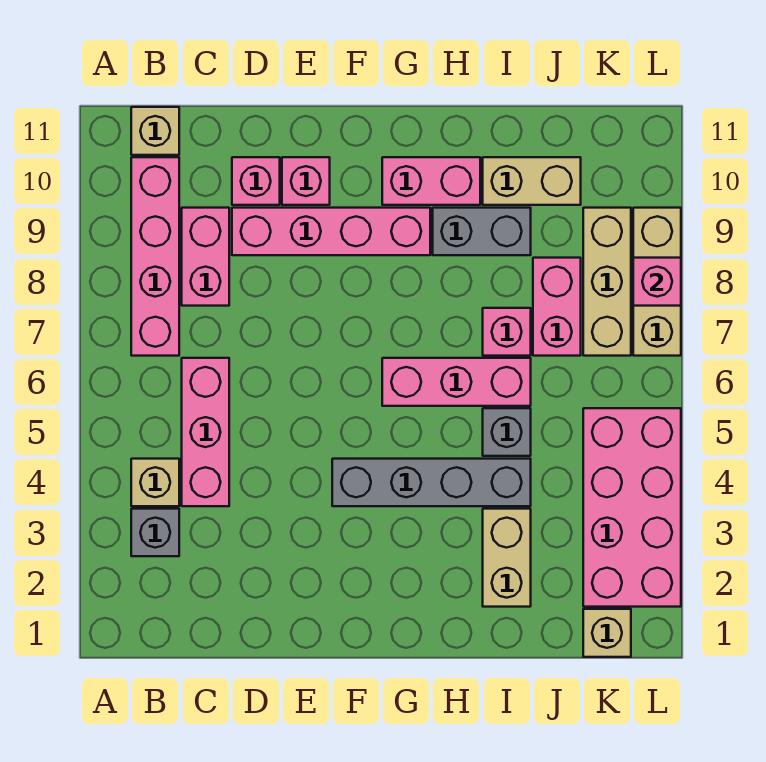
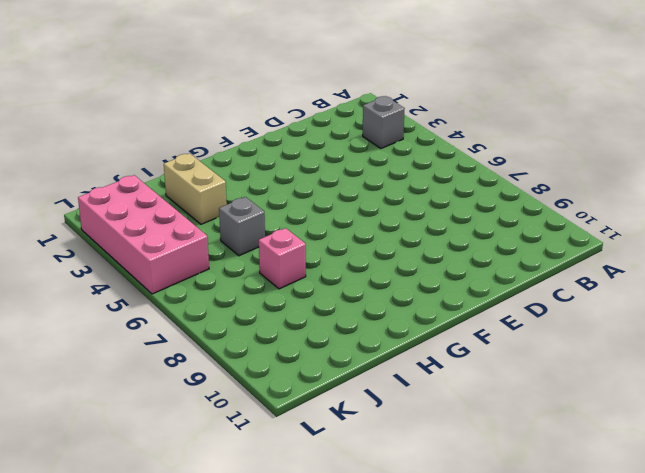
none -> tan brick B4 level 1
none -> pink brick B7:B10 level 1
none -> tan brick B11 level 1

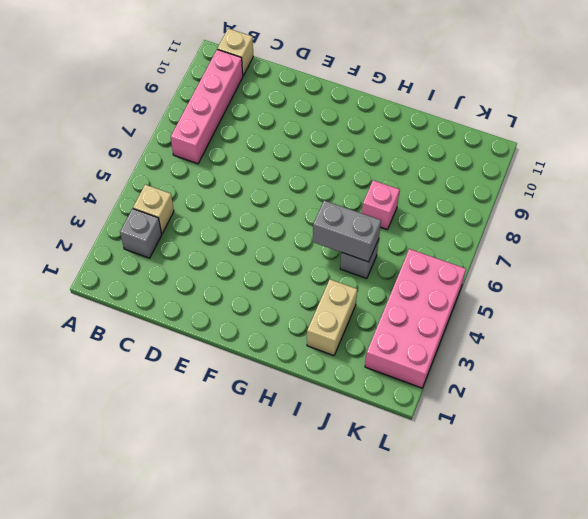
grey brick H5:I5 level 2 -> grey brick H9:I9 level 1
none -> pink brick C4:C6 level 1
none -> pink brick C8:C9 level 1
none -> pink brick D9:G9 level 1

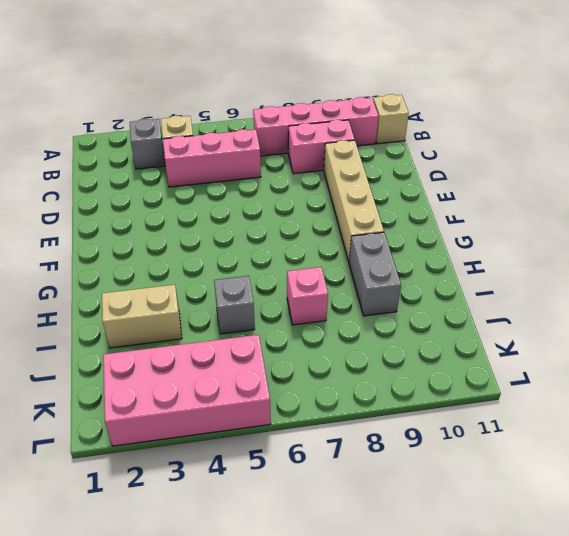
tan brick D9:G9 level 1 -> pink brick D9:G9 level 1
none -> pink brick D10 level 1
none -> pink brick E10 level 1
none -> grey brick F4:I4 level 1

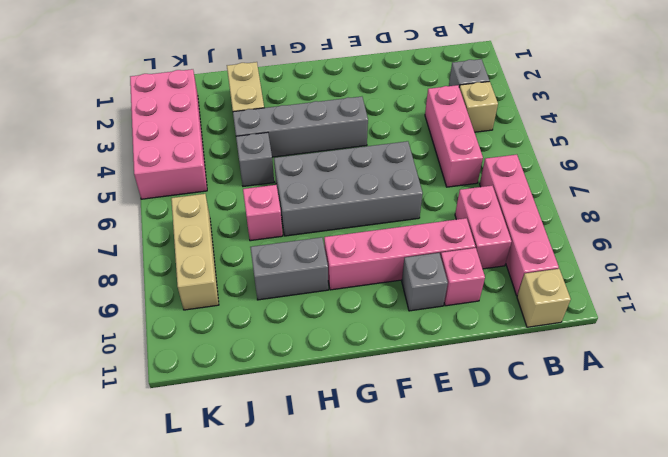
grey brick E6:H7 level 1 -> pink brick G6:I6 level 1
grey brick E10 level 1 -> pink brick E10 level 1
none -> pink brick G10:H10 level 1
none -> tan brick I10:J10 level 1
none -> pink brick J7:J8 level 1

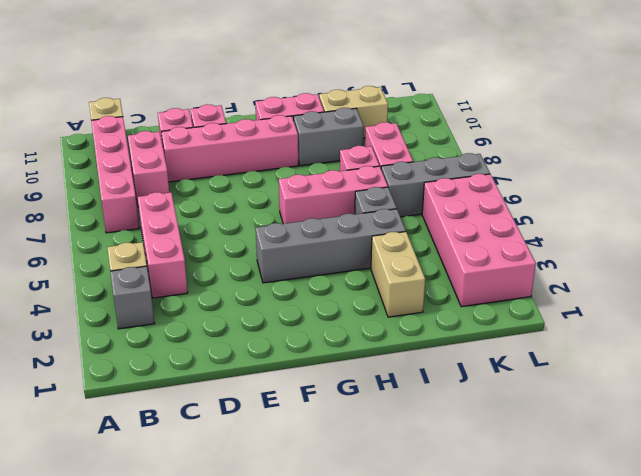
grey brick J6:L6 level 1 -> none
none -> tan brick K1 level 1
none -> tan brick K7:K9 level 1
none -> tan brick L7:L9 level 1

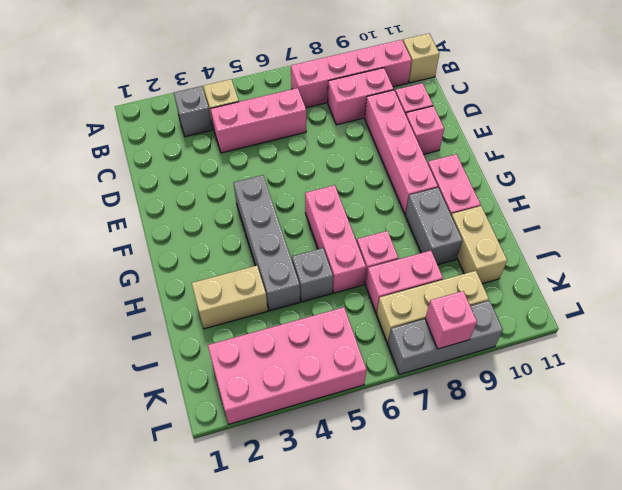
grey brick L7:L9 level 1 -> tan brick L7:L9 level 1
none -> tan brick K1 level 1

